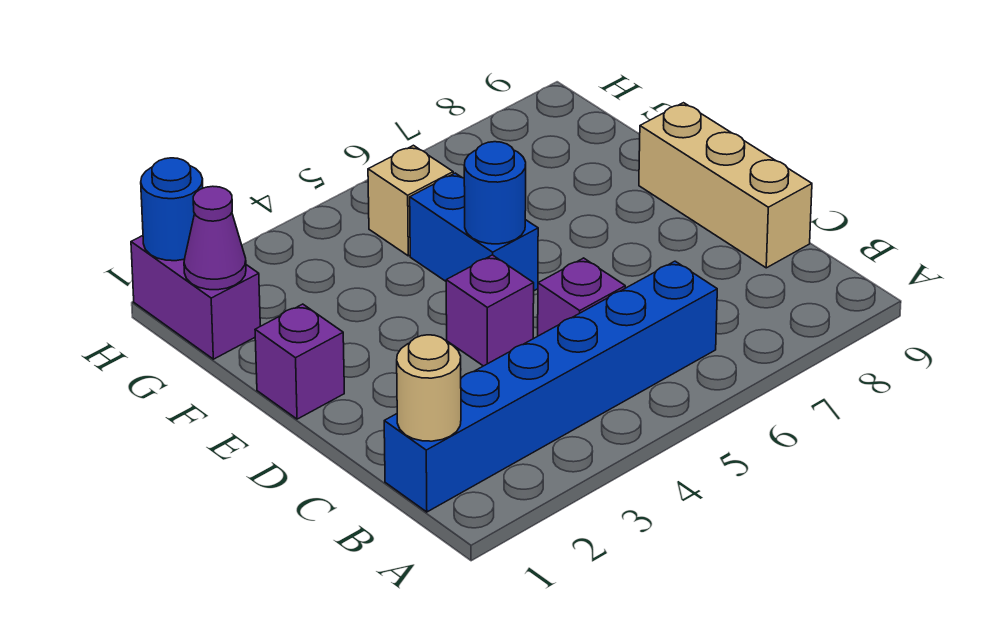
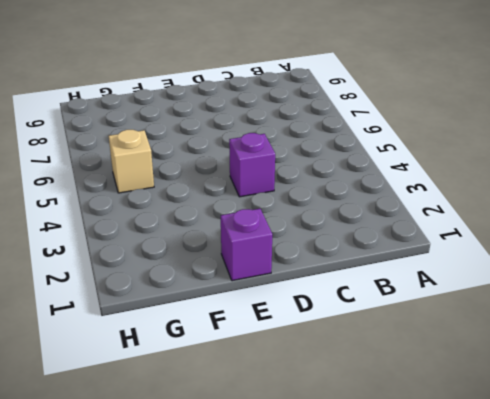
none -> blue brick B1:B6 level 1
none -> purple brick C5 level 1
none -> tan brick C9:E9 level 1

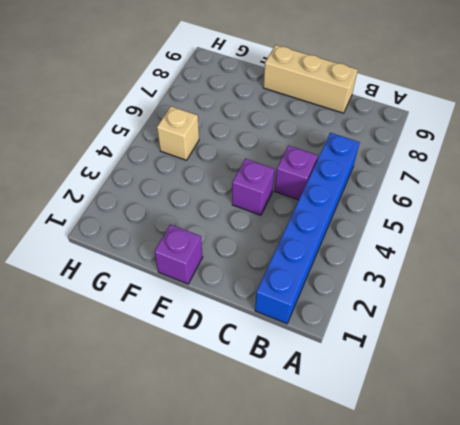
none -> blue brick E5:F5 level 1
none -> purple brick G1:H1 level 1
none -> tan round brick B1 level 2

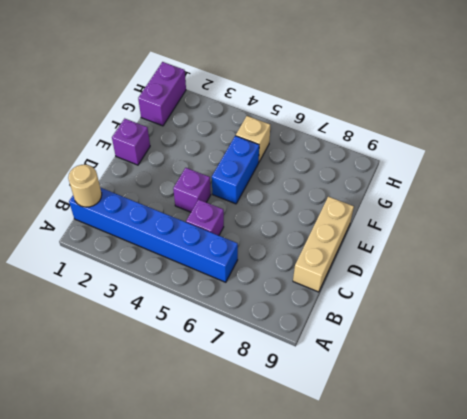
none -> blue round brick E5 level 2
none -> purple cone G1 level 2
none -> blue round brick H1 level 2

